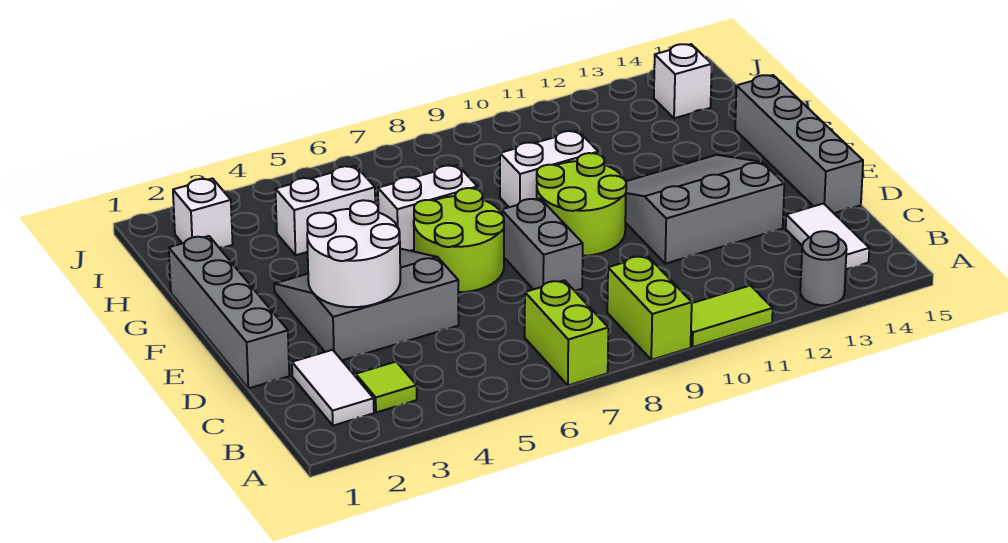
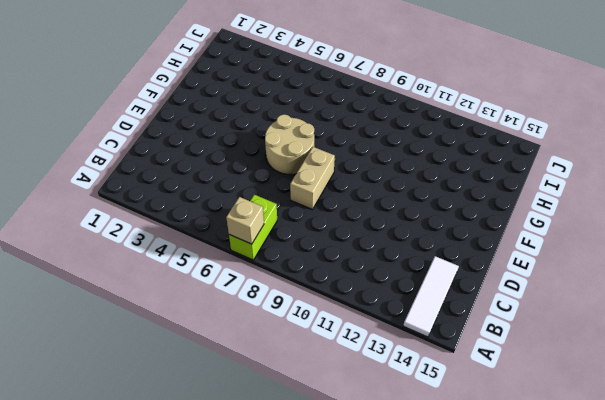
tan brick A7 level 2 -> none
white tile A14:C14 level 1 -> white tile B14:C14 level 1
tan brick D8:E8 level 1 -> grey brick D8:E8 level 1
tan round brick E6:F7 level 1 -> lime round brick E6:F7 level 1
none -> lime brick A9:B9 level 1
none -> lime tile A10:A11 level 1
none -> grey round brick A13 level 1

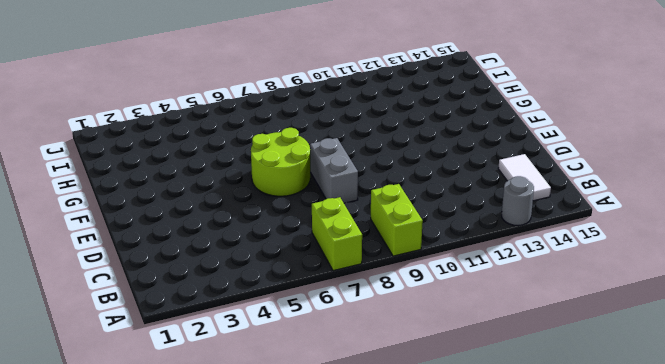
none -> lime tile A10:A11 level 1
none -> white tile B2:C2 level 1
none -> lime tile B3 level 1

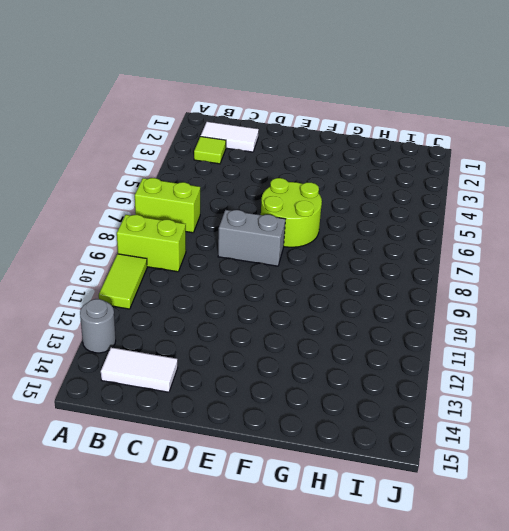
none -> grey brick D1:G1 level 1
none -> grey slope D3:F5 level 1 top D
none -> grey slope D11:F13 level 1 top D

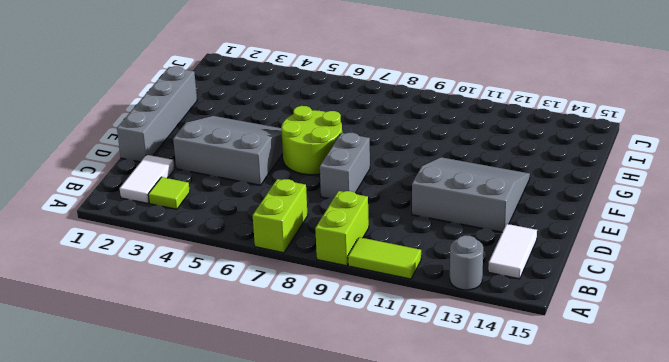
none -> grey brick D15:G15 level 1
none -> lime round brick E9:F10 level 1
none -> white brick G6:G7 level 1

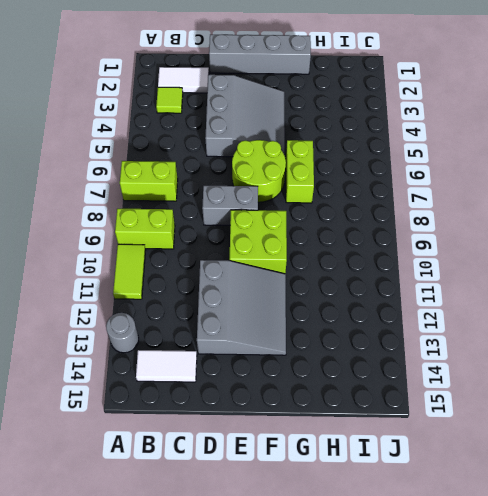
lime brick E9:F10 level 1 -> lime round brick E9:F10 level 1
lime brick G6:G7 level 1 -> white brick G6:G7 level 1
none -> grey brick D15:G15 level 1
none -> white brick G9:G10 level 1
none -> white brick H4:H5 level 1

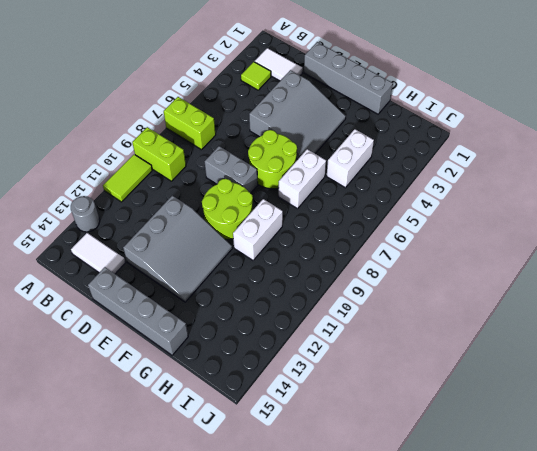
none -> white brick I2 level 1
none -> white brick I14 level 1
none -> white round brick D3:E4 level 2

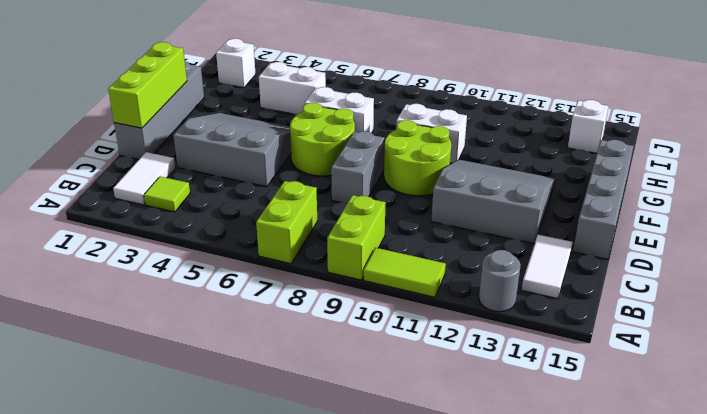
lime brick D1:F1 level 2 -> none
none -> white round brick D3:E4 level 2

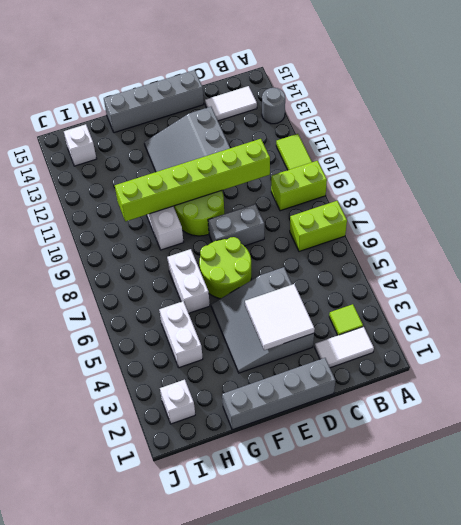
lime brick C10:H10 level 2 -> none
white tile D3:E4 level 2 -> white round brick D3:E4 level 2

